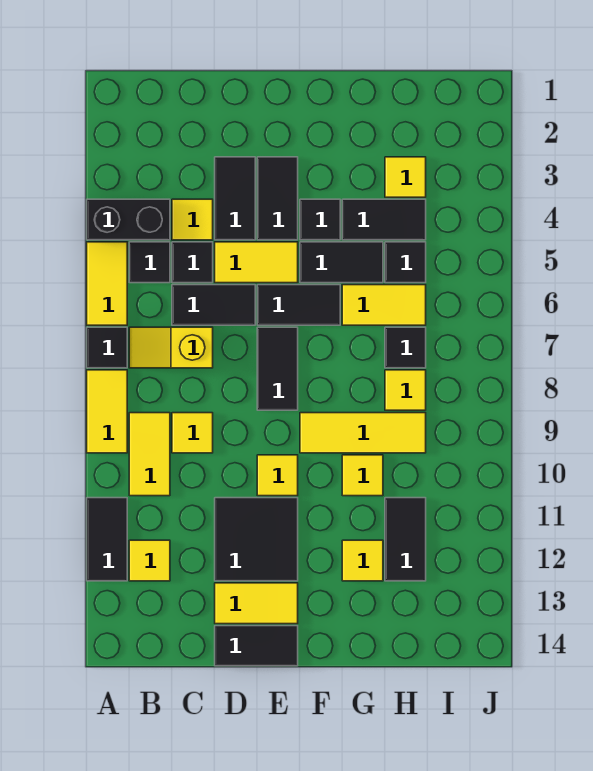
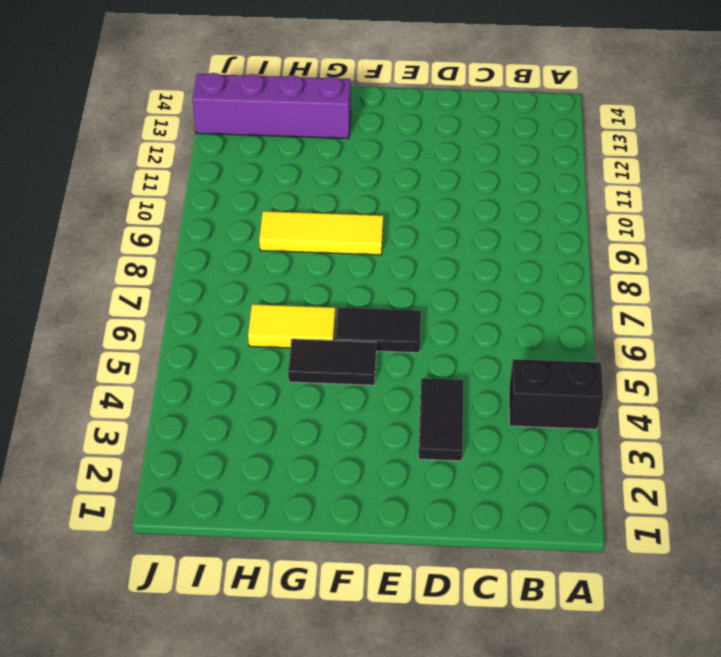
purple brick G13:J13 level 1 -> none
none -> yellow tile A5:A6 level 1
none -> black tile A7 level 1
none -> yellow tile A8:A9 level 1
none -> black tile A11:A12 level 1

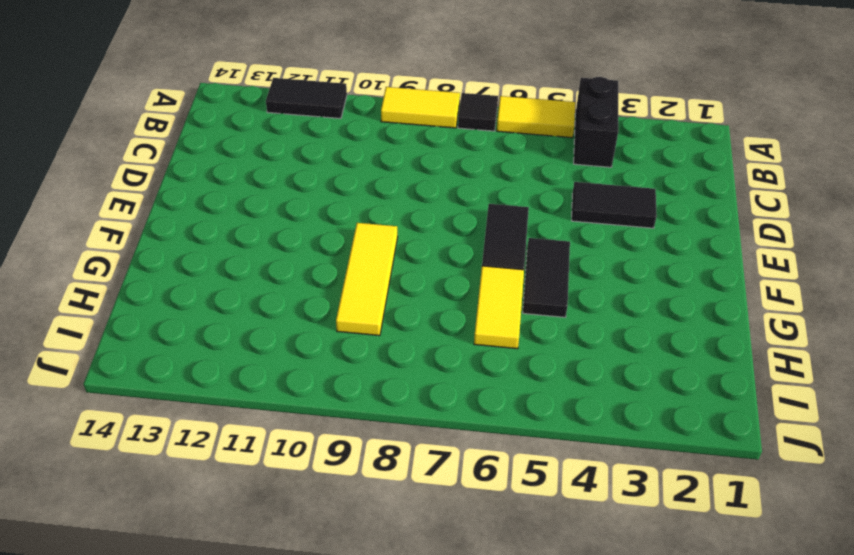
none -> black tile B5 level 1
none -> yellow slope B7:C7 level 1 top C
none -> yellow tile B9:B10 level 1
none -> yellow tile B12 level 1

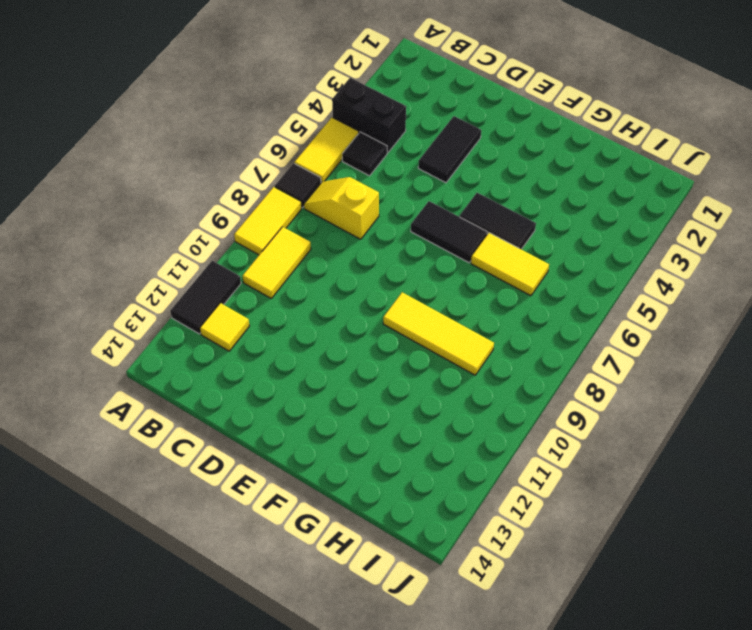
none -> yellow tile C4 level 1
none -> black tile C5 level 1
none -> black tile C6:D6 level 1
none -> yellow tile C9 level 1

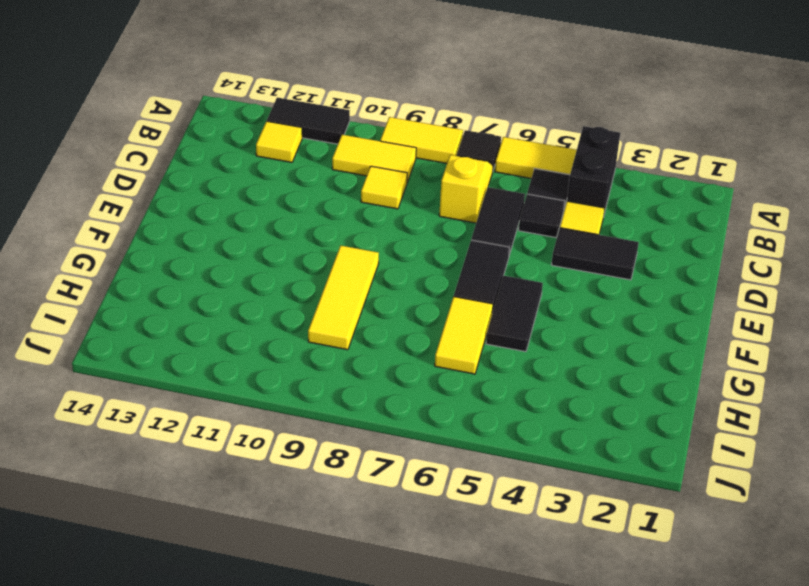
none -> yellow tile D5:E5 level 1
none -> black tile D11:E12 level 1
none -> yellow tile D13:E13 level 1
none -> black tile D14:E14 level 1

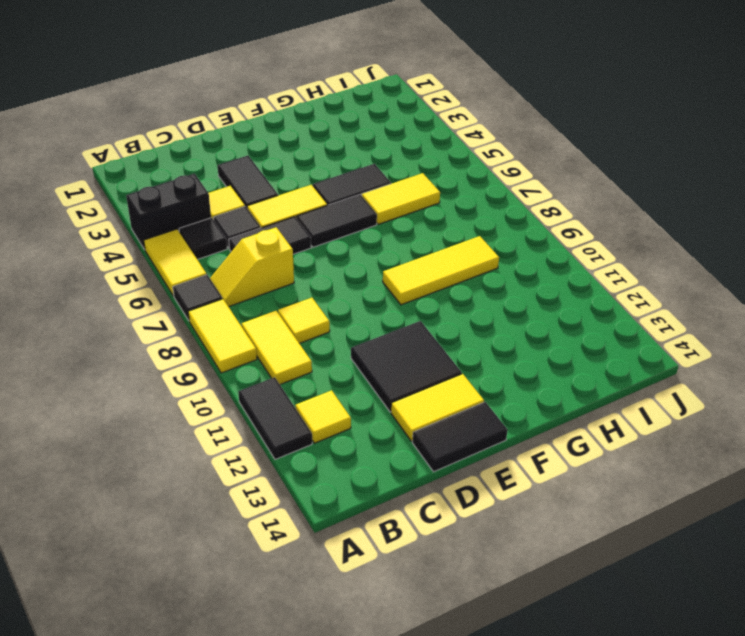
none -> black tile E3:E4 level 1
none -> black tile E7:E8 level 1
none -> yellow tile E10 level 1
none -> black tile F4 level 1

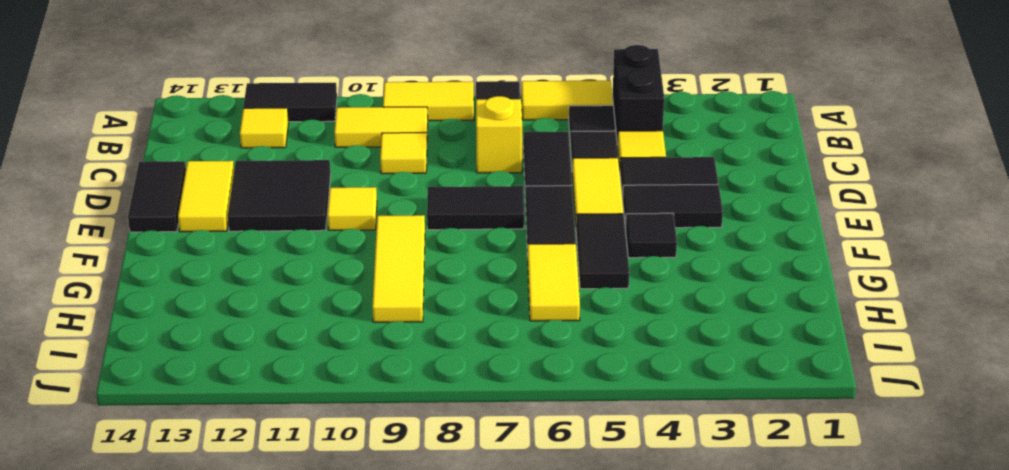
none -> black tile G4:H4 level 1
none -> yellow tile G10 level 1
none -> yellow tile G12 level 1
none -> yellow tile H3 level 1

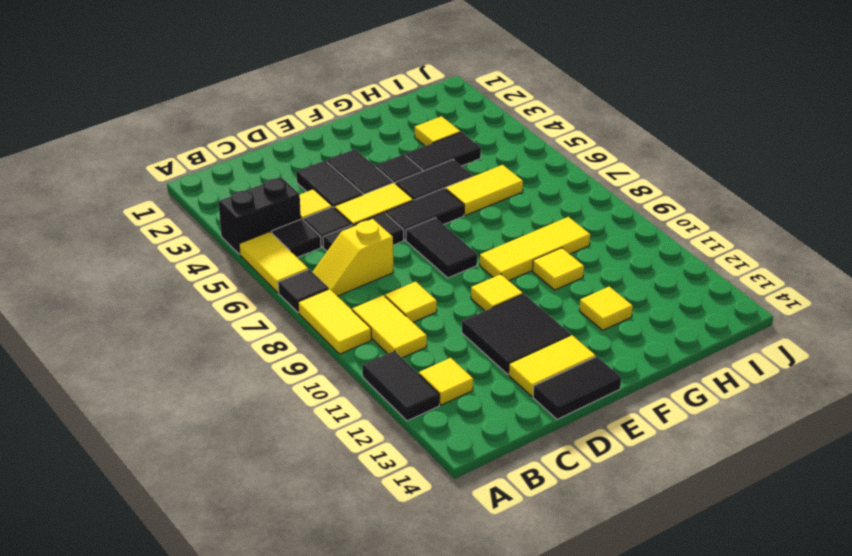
none -> black tile H5 level 1
none -> black tile H7 level 1
none -> yellow tile H8 level 1
none -> black tile H11:H12 level 1

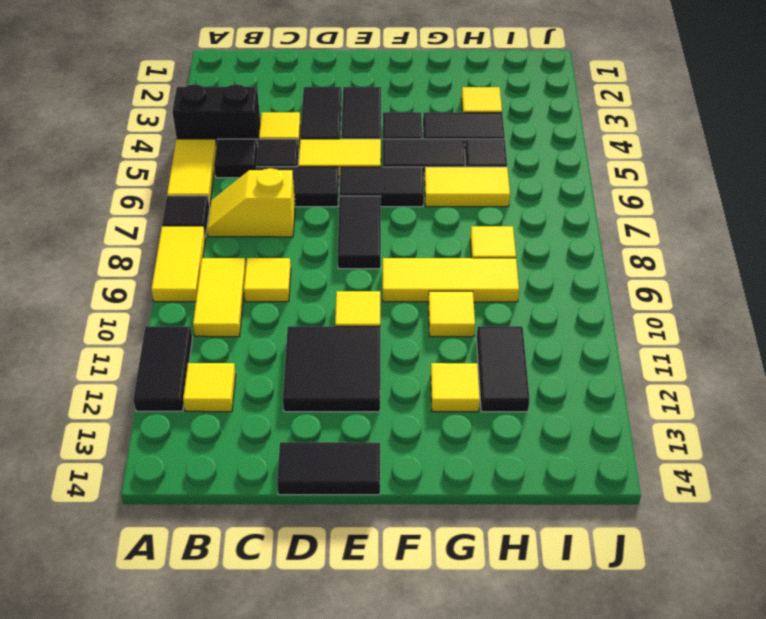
none -> yellow tile D13:E13 level 1
none -> black tile H7 level 1

